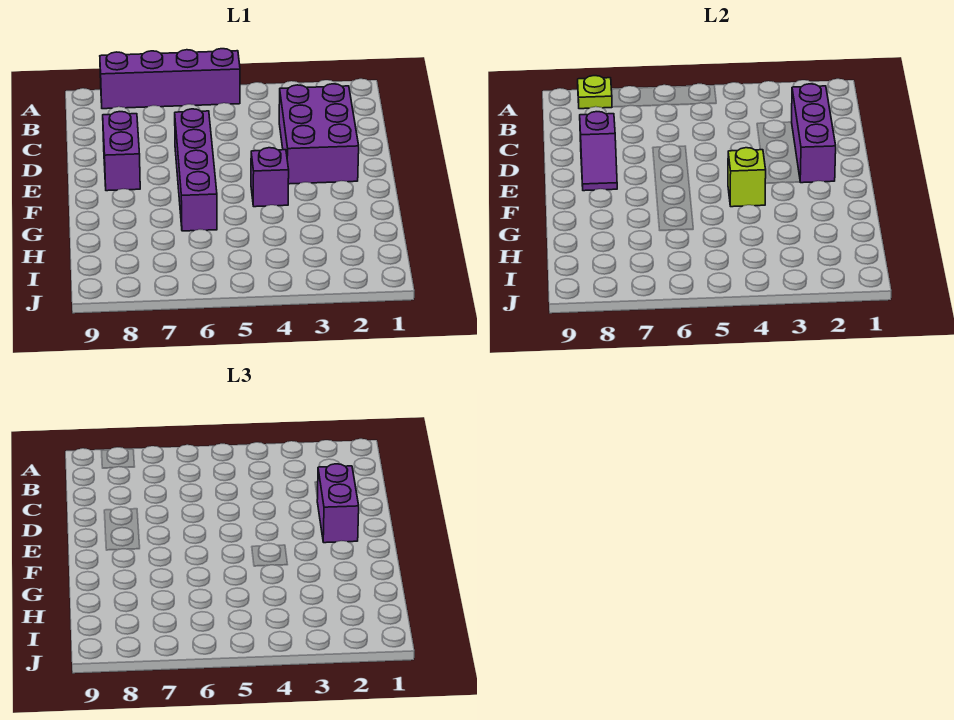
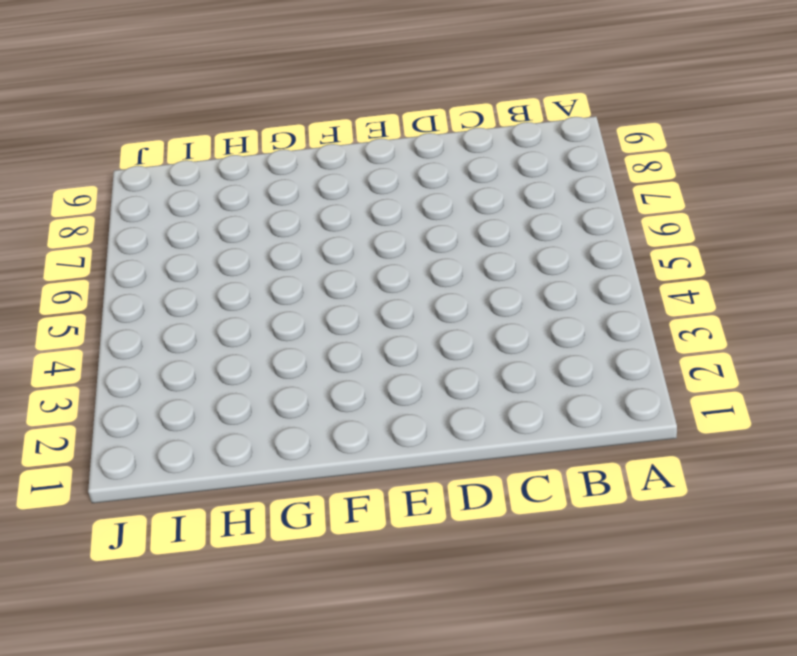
none -> purple brick A5:A8 level 1
none -> purple brick C2:E3 level 1

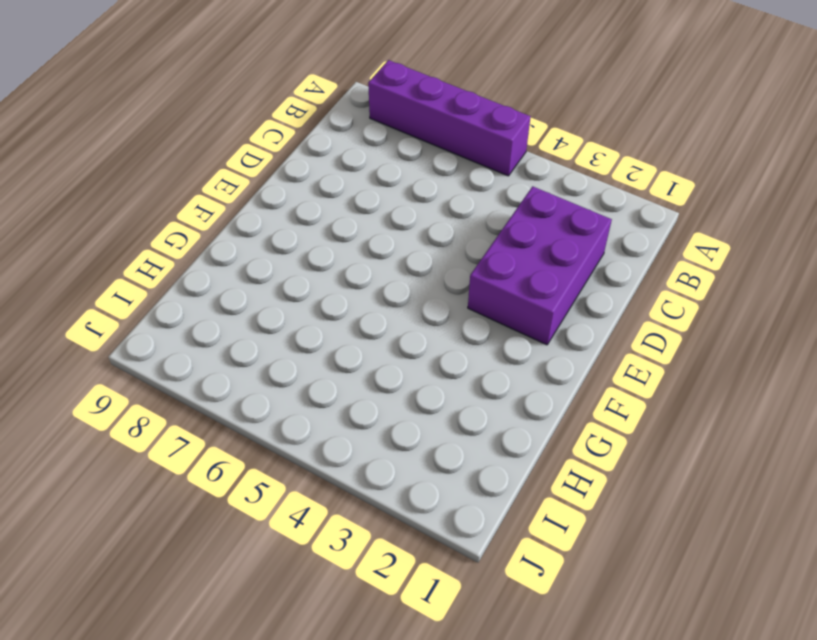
none -> purple brick D6:G6 level 1
none -> purple brick D8:E8 level 1

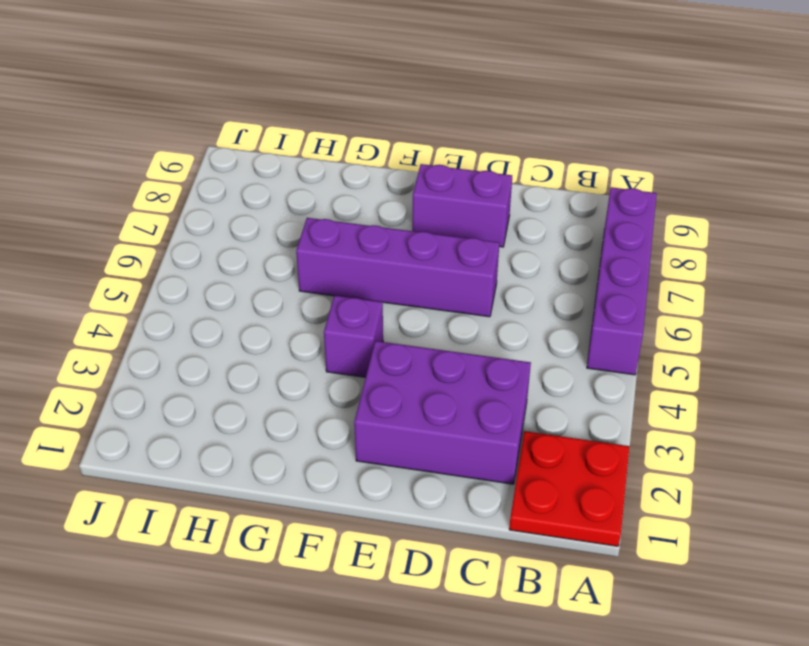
red plate A1:B2 level 1 -> none
none -> lime plate A8 level 2
none -> purple brick C2:E2 level 2

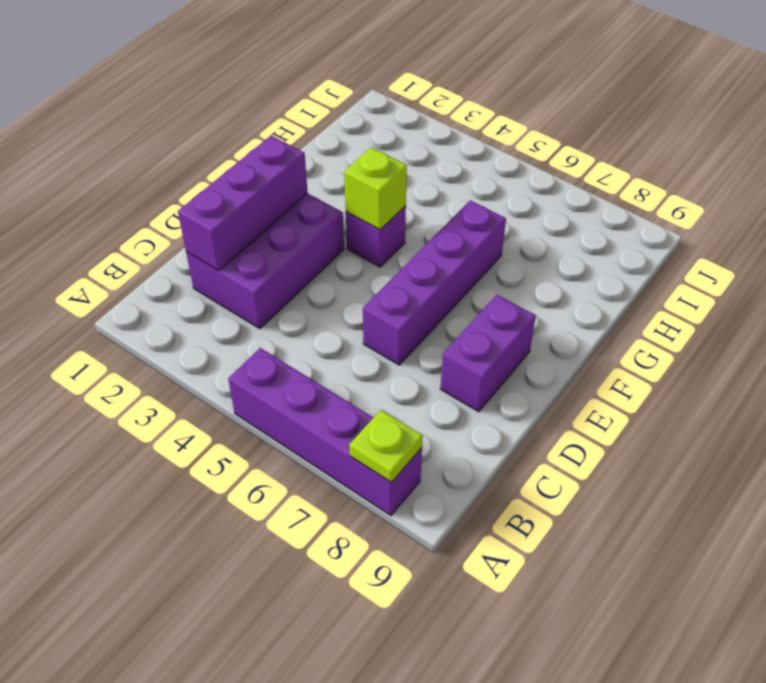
none -> purple slope D8:E8 level 2 top D
none -> purple brick D2:E2 level 3

